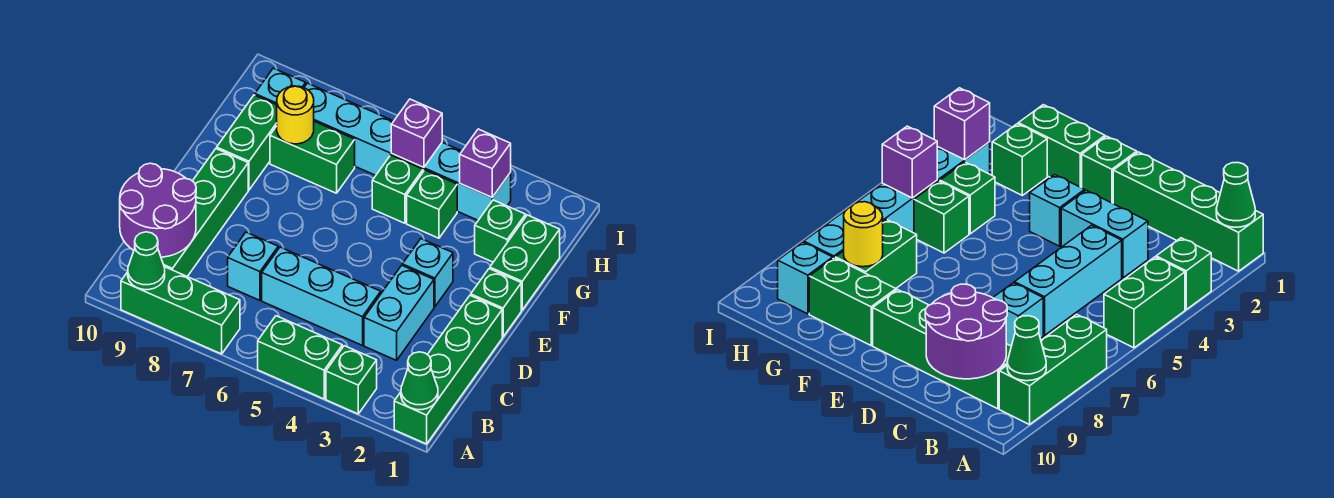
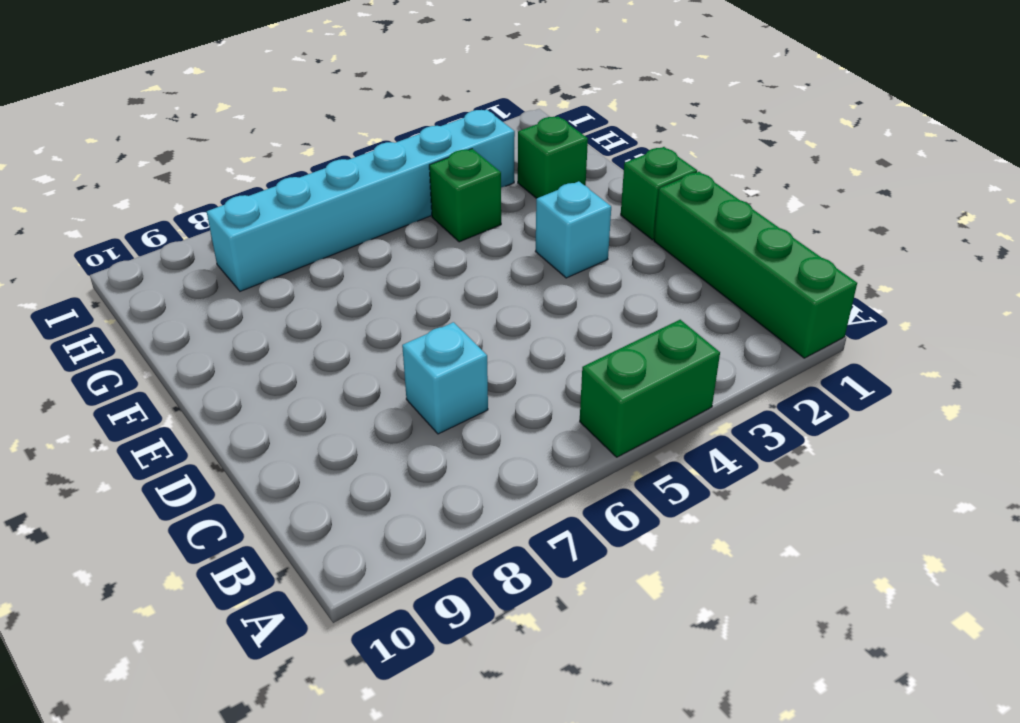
none -> green brick A3 level 1
none -> green brick A7:A9 level 1
none -> green brick B9:E9 level 1

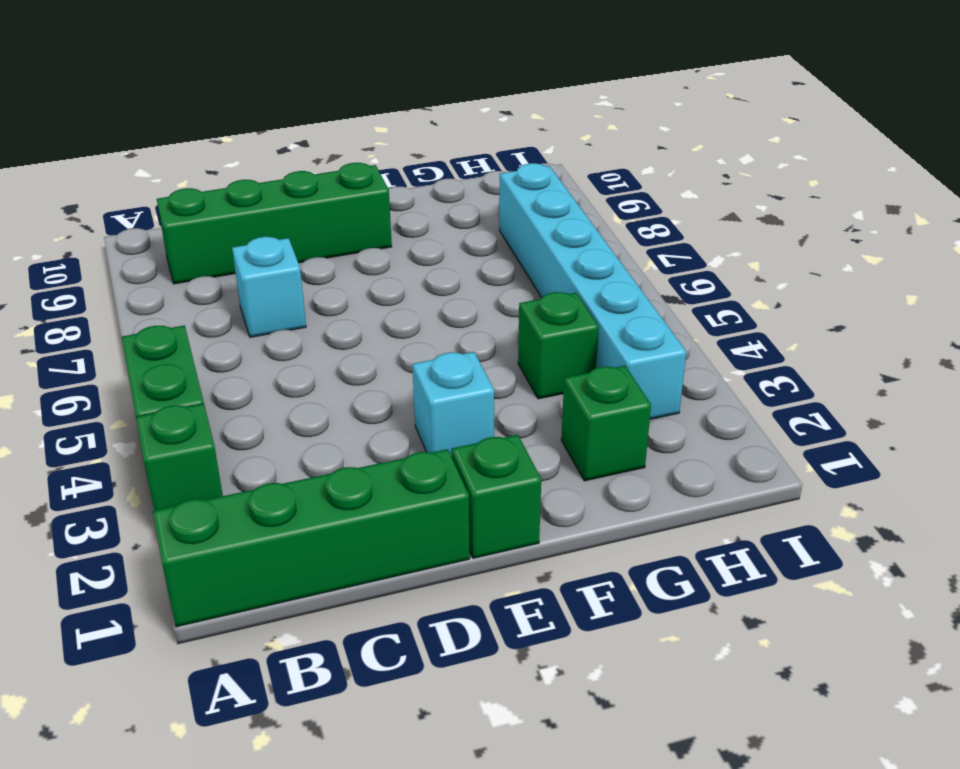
none -> green brick A7:A9 level 1
none -> cyan brick C3:D3 level 1
none -> cyan brick C4:C6 level 1

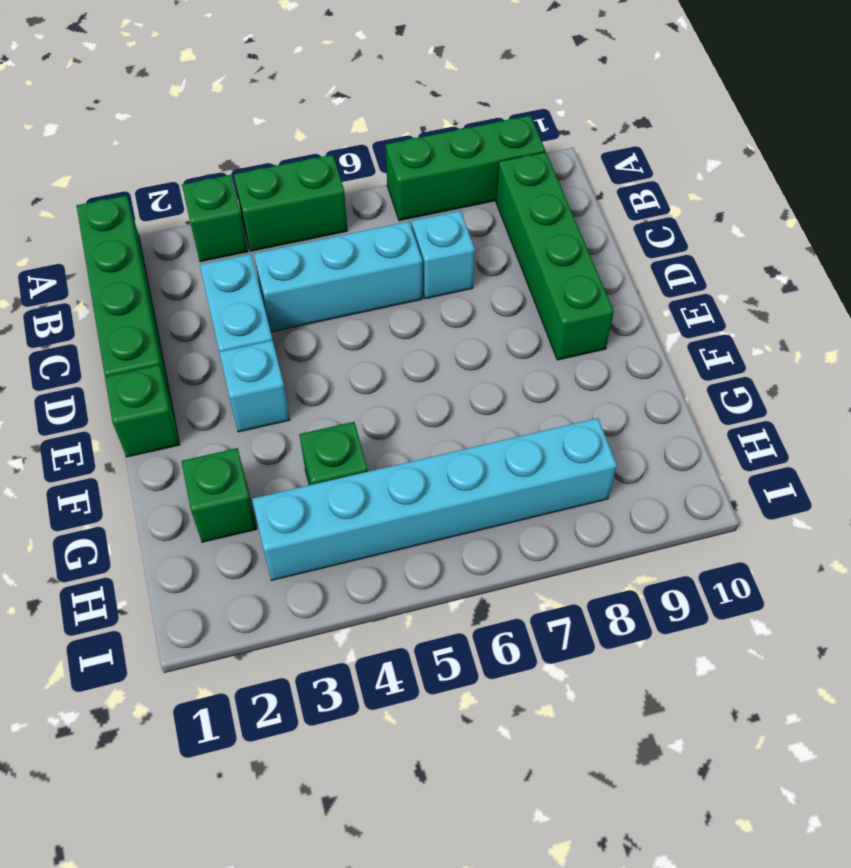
none -> green brick F1:G1 level 1
none -> green brick F9:G9 level 1
none -> green brick G5 level 1

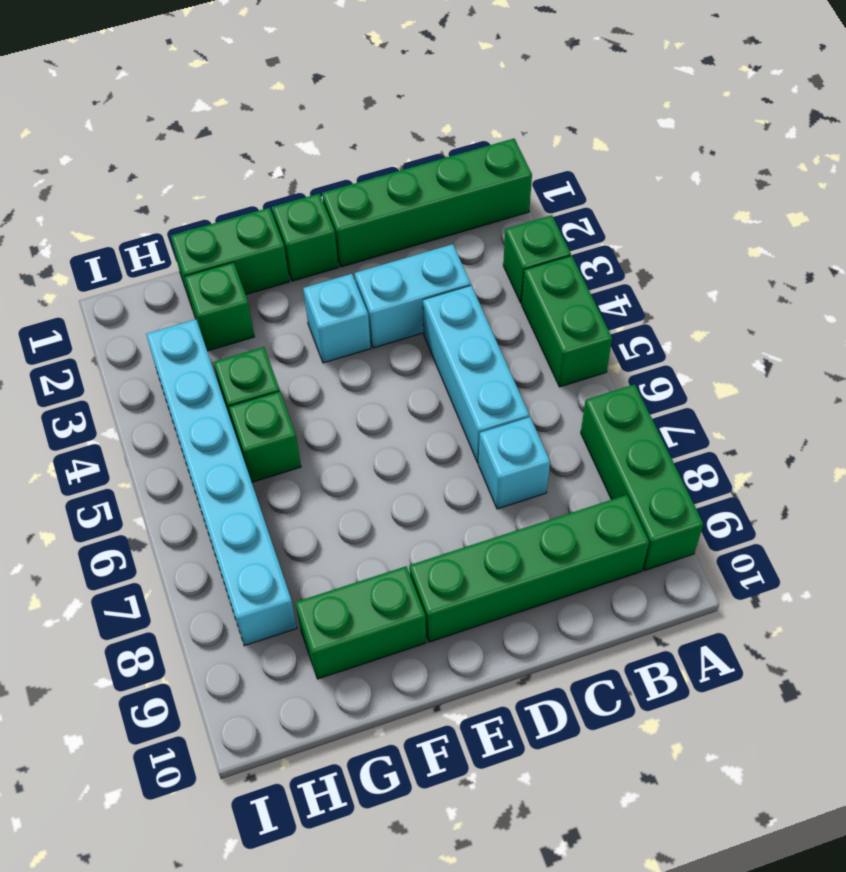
none -> green brick G7:G8 level 1
none -> cyan brick H9 level 1
none -> green cone A1 level 2

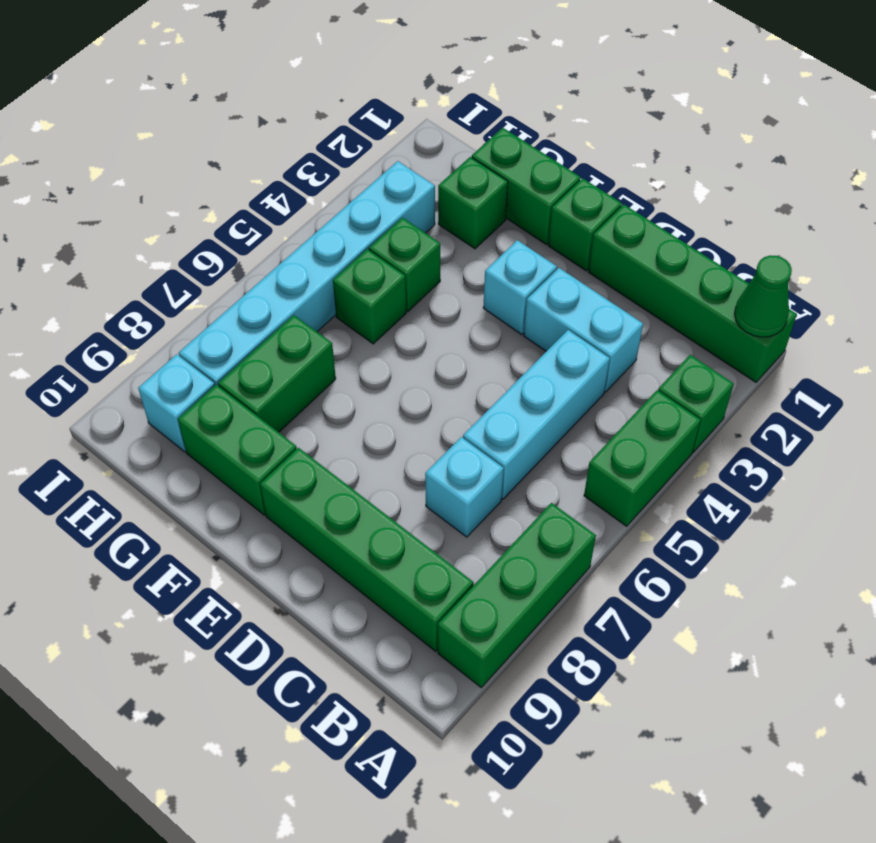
none -> green cone A9 level 2
none -> purple round brick B9:C10 level 2
none -> yellow round brick G8 level 2

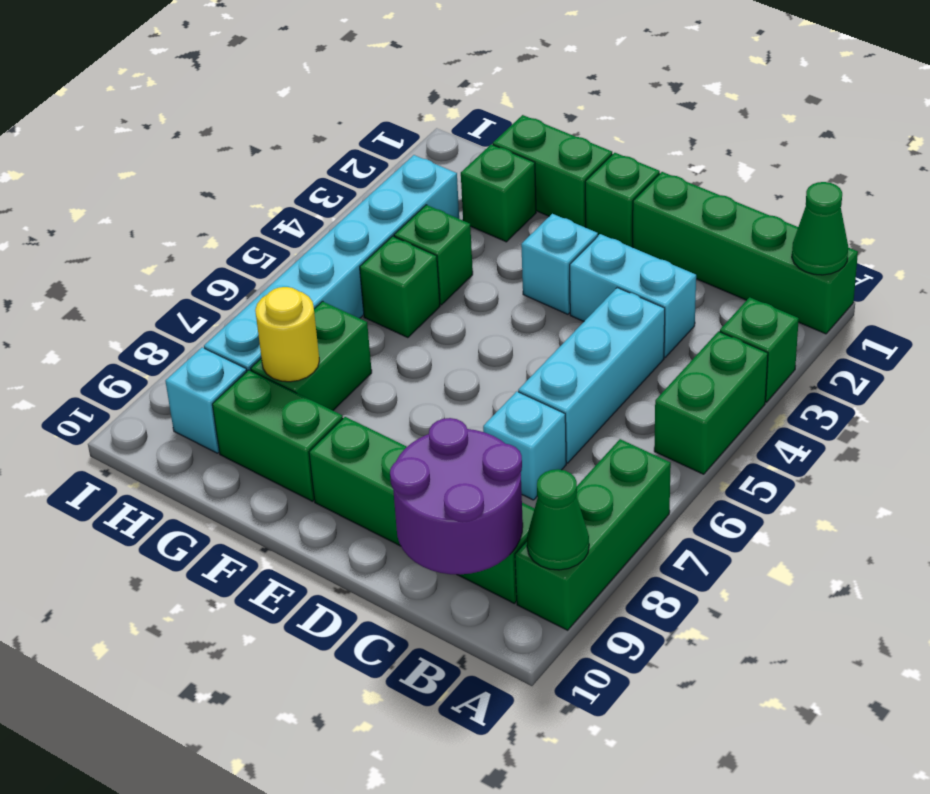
none -> purple brick H3 level 2
none -> purple brick H5 level 2

